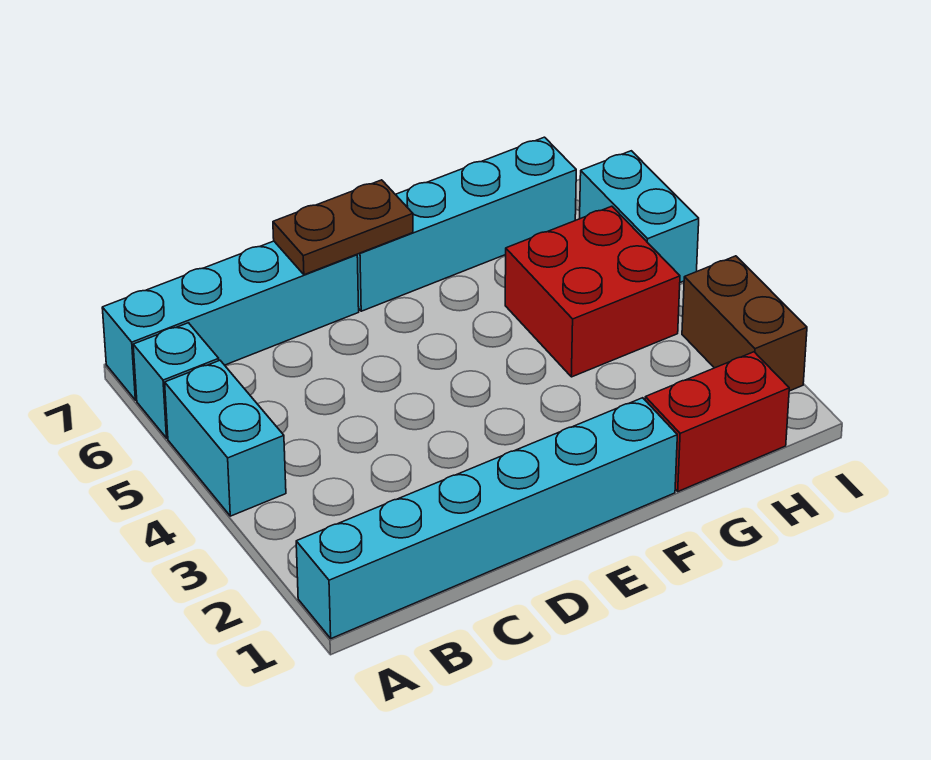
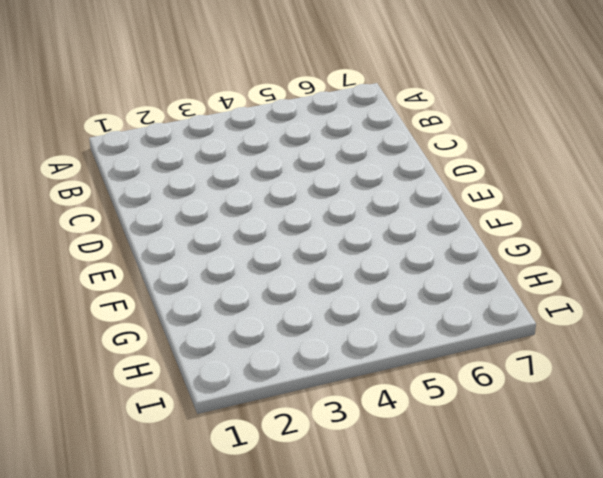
none -> cyan brick A1:F1 level 1
none -> cyan brick A4:A5 level 1

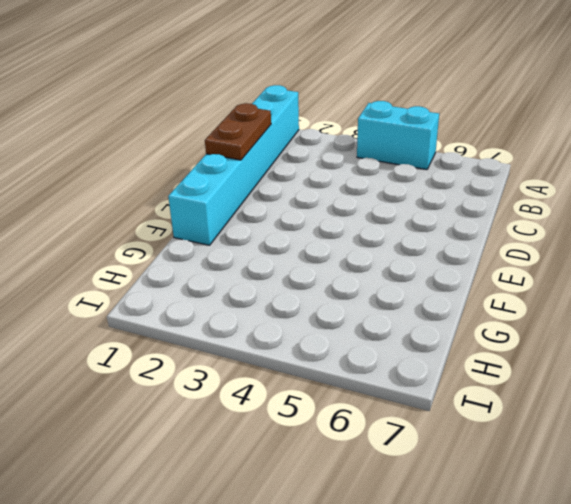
brown plate C1:D1 level 2 -> brown plate D7:E7 level 2
none -> cyan brick A6 level 1
none -> cyan brick A7:D7 level 1

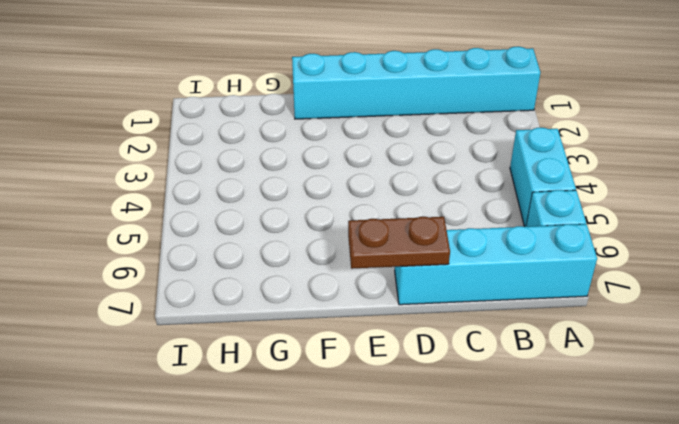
none -> cyan brick E7:H7 level 1
none -> red brick G1:H1 level 1

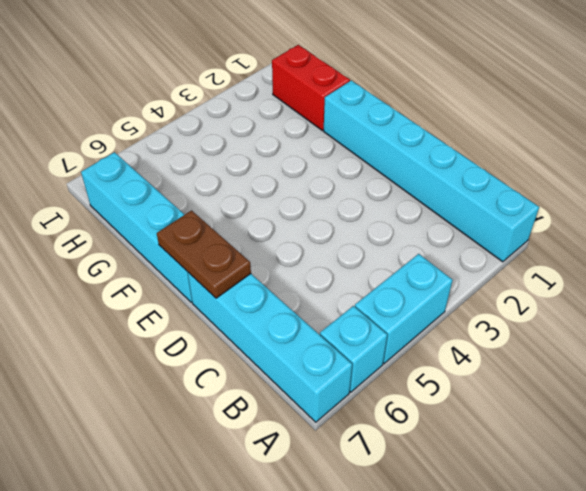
none -> red brick G4:H5 level 1
none -> brown brick I2:I3 level 1

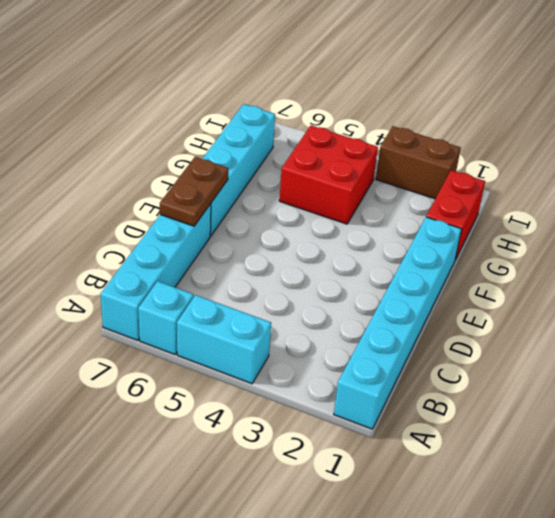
none -> cyan brick I5:I6 level 1

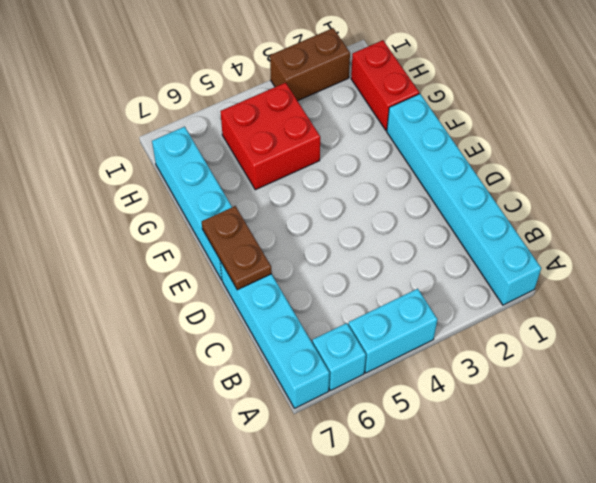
none -> cyan brick I5:I6 level 1

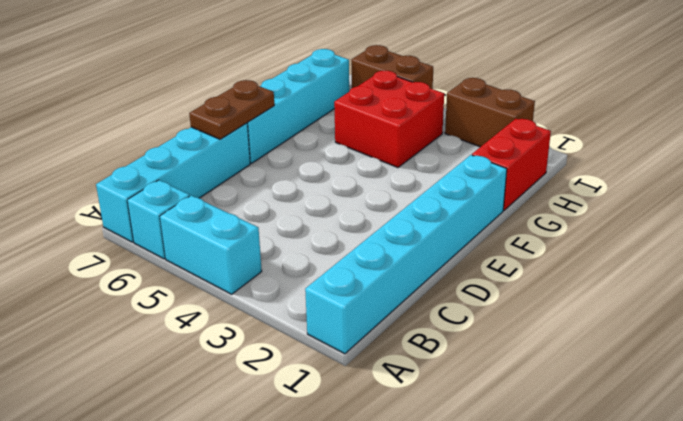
brown brick I5:I6 level 1 -> cyan brick I5:I6 level 1

